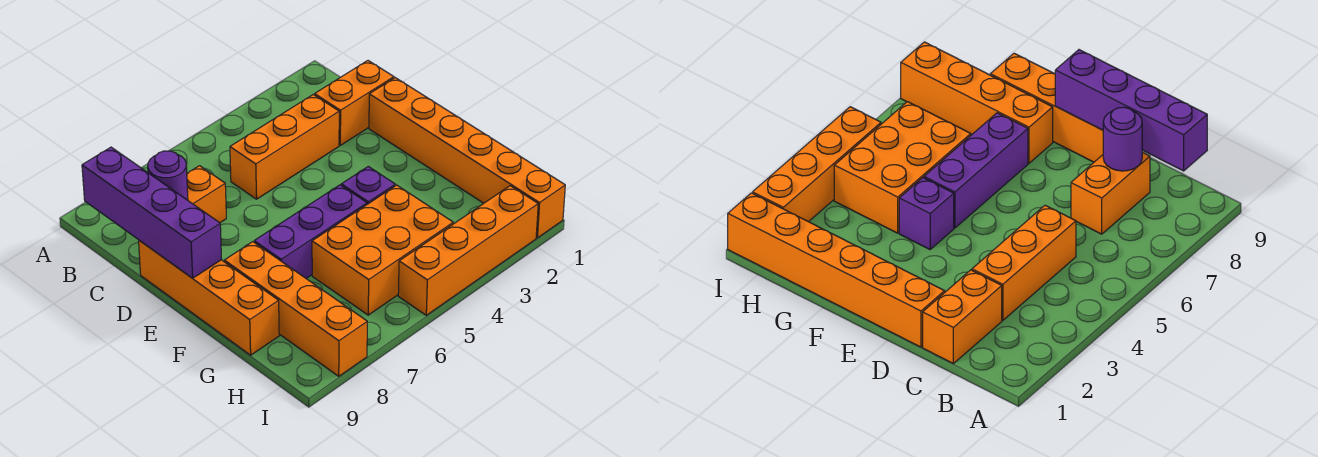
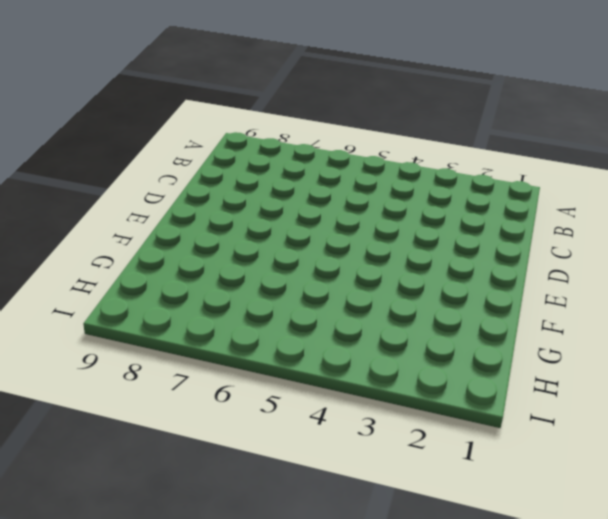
none -> orange brick C1:C2 level 1
none -> orange brick C3:C5 level 1
none -> orange brick C7:C8 level 1

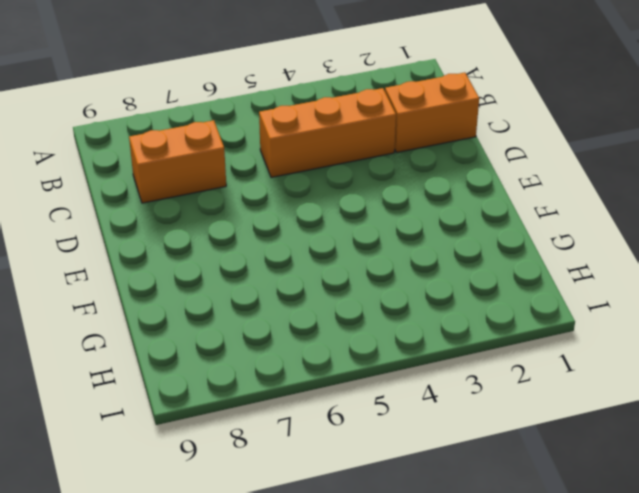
none -> orange brick D1:I1 level 1
none -> orange brick D9:G9 level 1
none -> purple brick F4 level 1

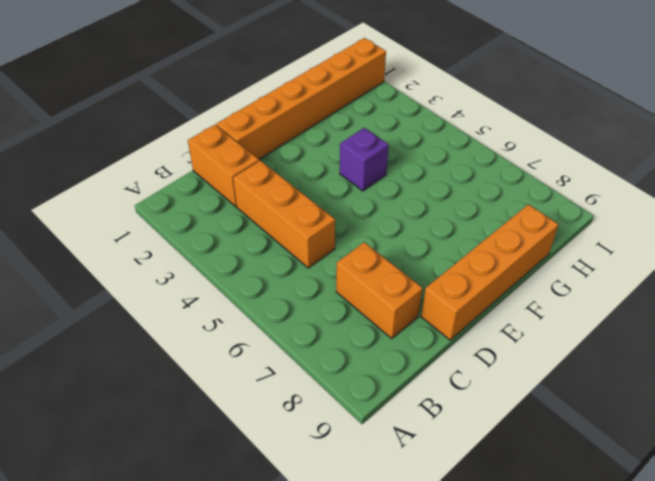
none -> purple brick F5:F7 level 1
none -> orange brick F8:I8 level 1
none -> orange brick G4:H6 level 1

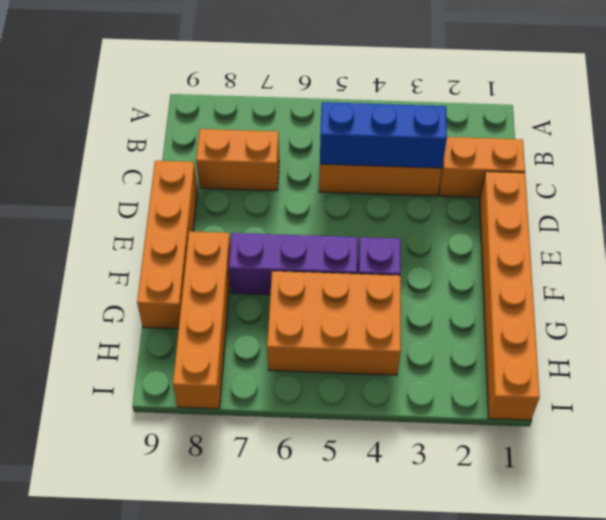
blue brick C3:C5 level 2 -> none
none -> orange brick I2:I5 level 1
none -> purple brick B9:E9 level 2
none -> purple round brick C8 level 2

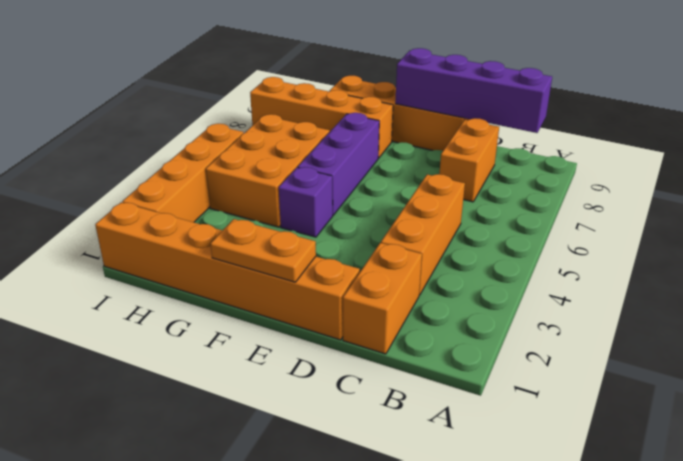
orange plate E1:F1 level 2 -> none
none -> purple round brick C8 level 2

